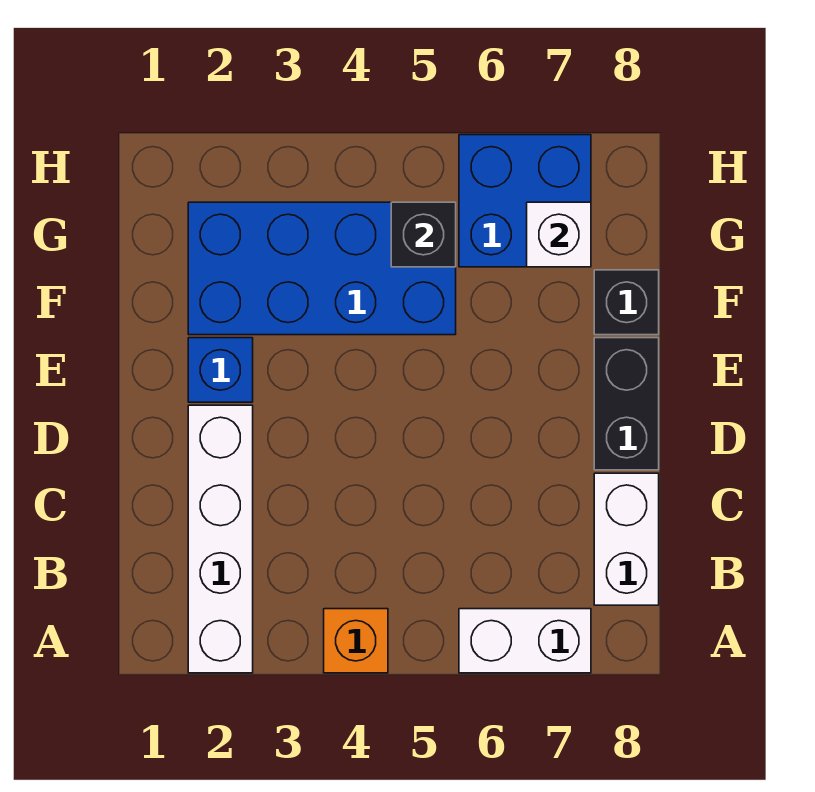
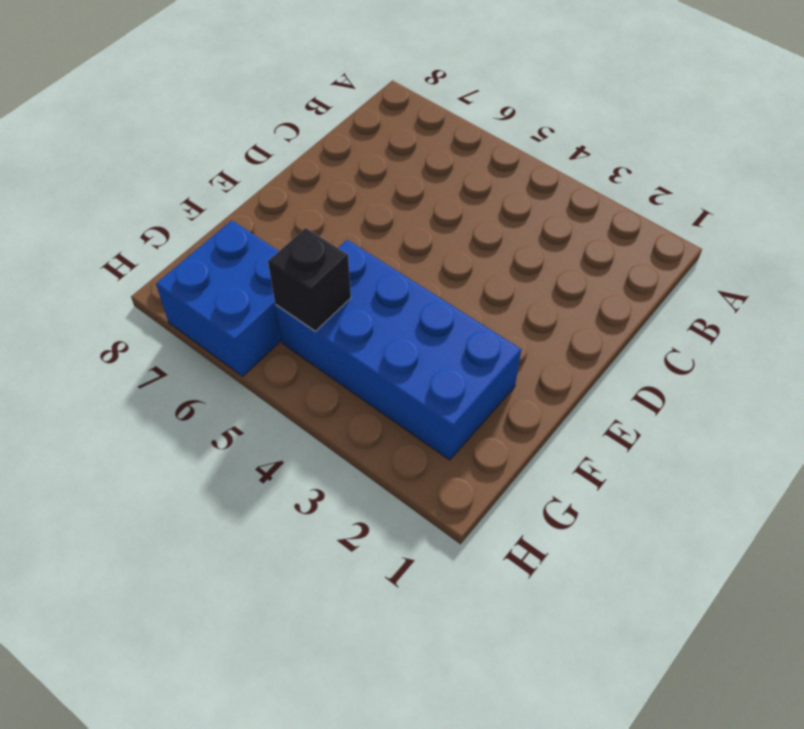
none -> white brick A2:D2 level 1
none -> orange brick A4 level 1

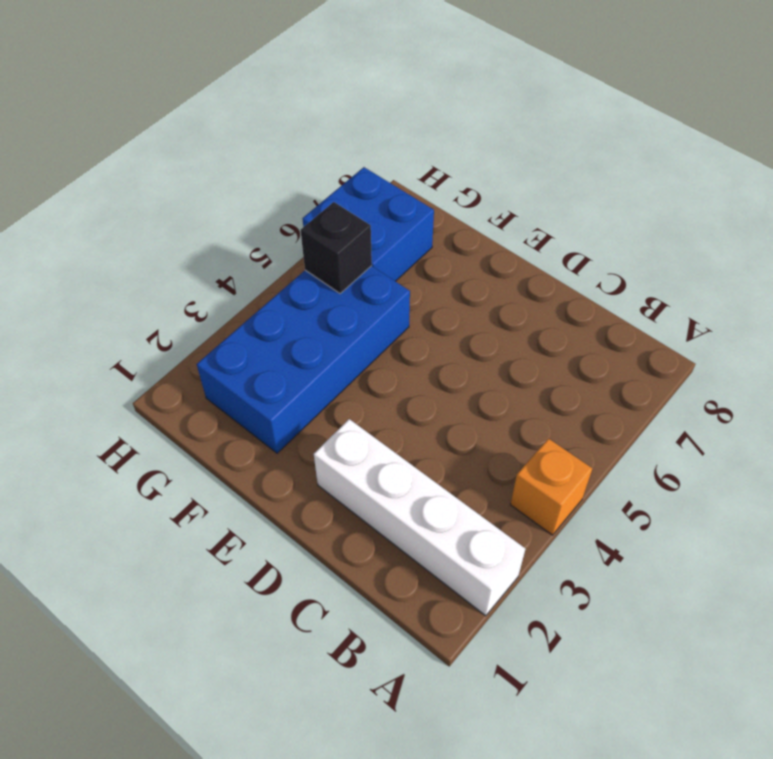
none -> white brick A6:A7 level 1
none -> white brick B8:C8 level 1

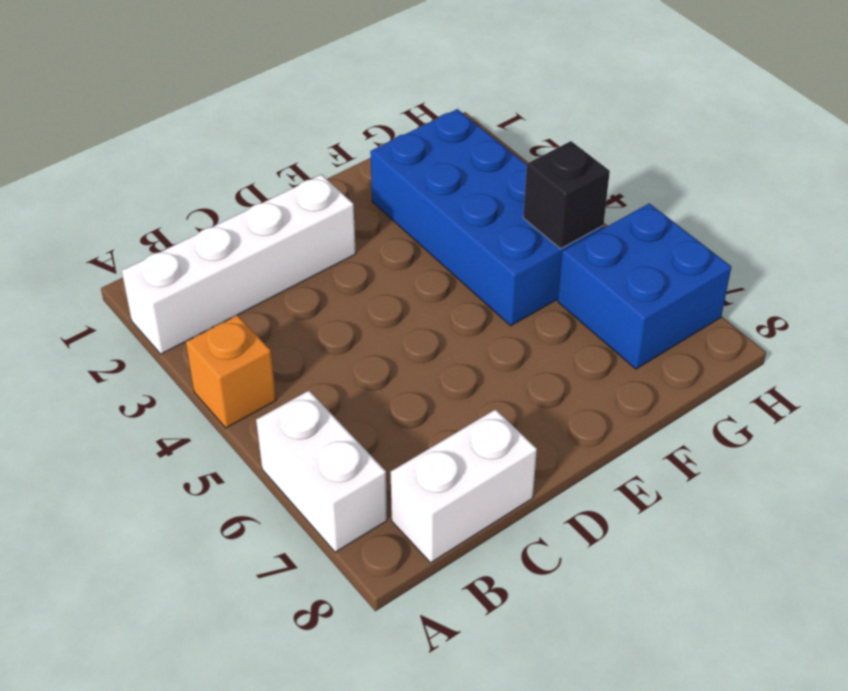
none -> black brick D8:E8 level 1
none -> blue brick E2 level 1

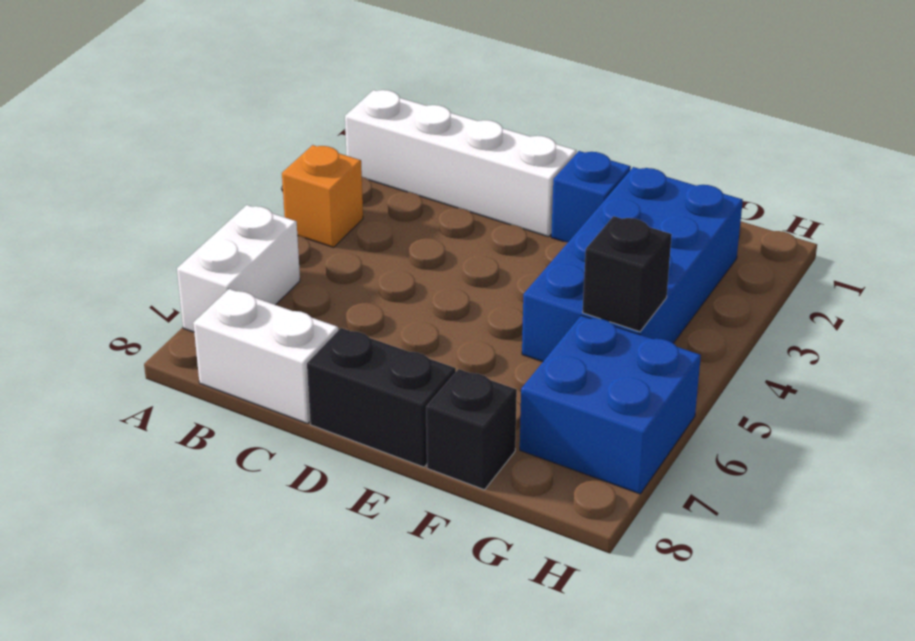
none -> white brick G7 level 2

